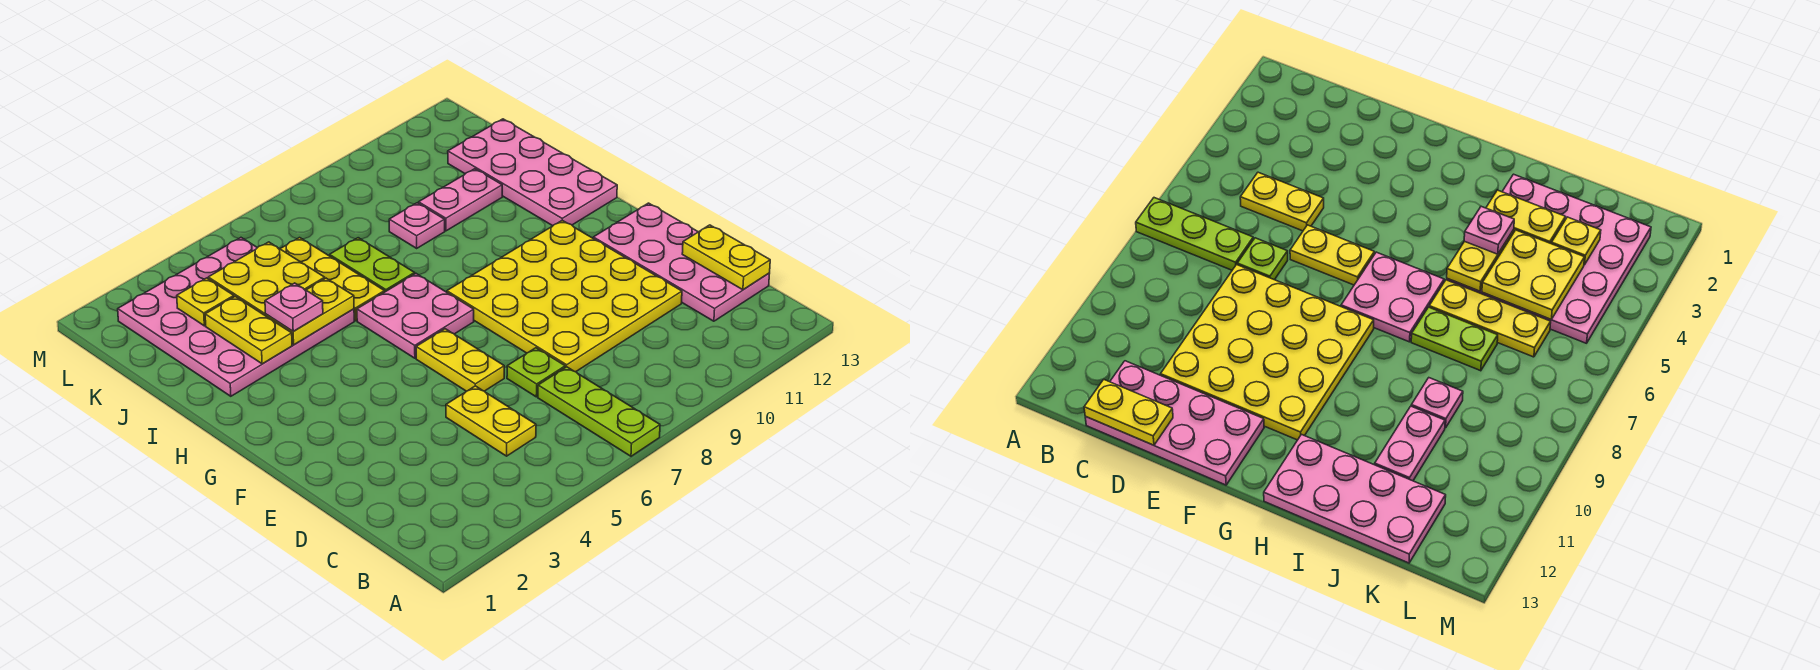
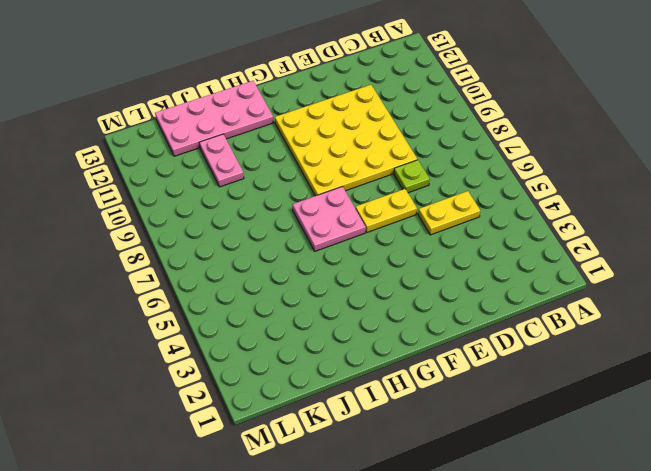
none -> lime plate A7:C7 level 1
none -> pink plate C12:F13 level 1
none -> pink plate I2:L5 level 1

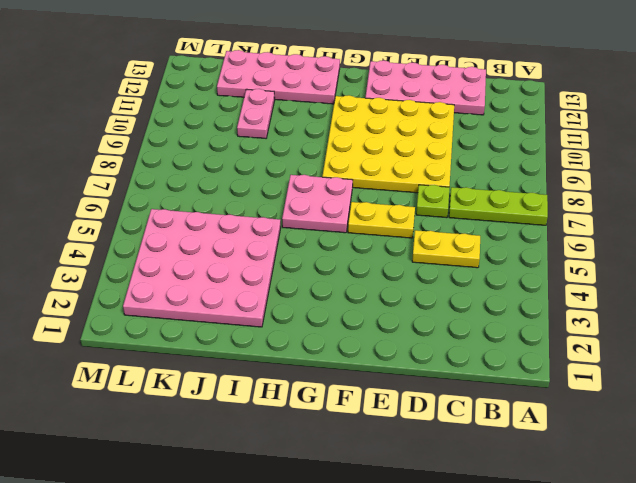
none -> yellow plate I6:K6 level 1
none -> lime plate I7:J7 level 1
none -> pink plate J9 level 1

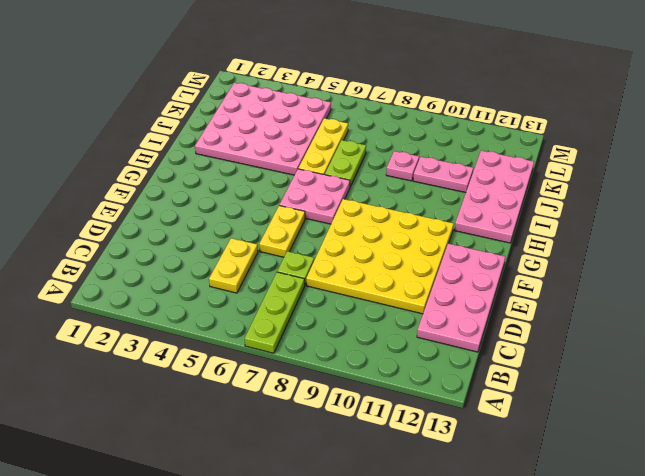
none -> yellow plate C13:D13 level 2
none -> yellow plate I3:J3 level 2
none -> yellow plate I4:I5 level 2

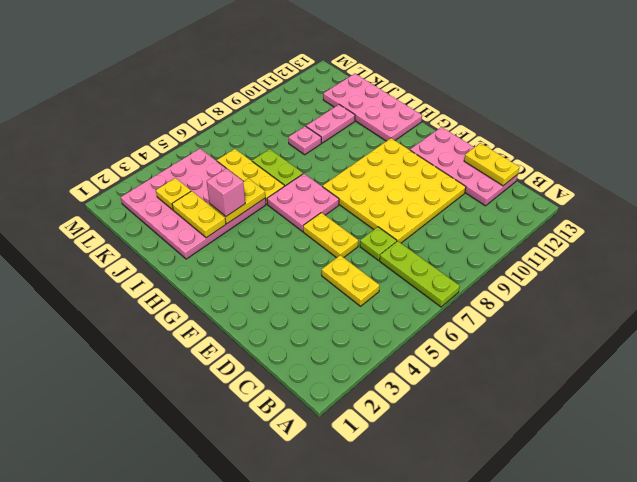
pink brick I4 level 3 -> pink plate I4 level 3
none -> yellow plate J4:K5 level 2

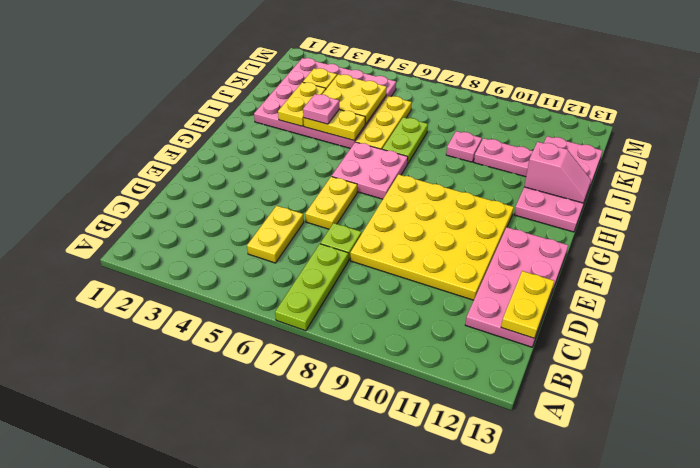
pink slope I12:I13 level 2 top 12 -> none

